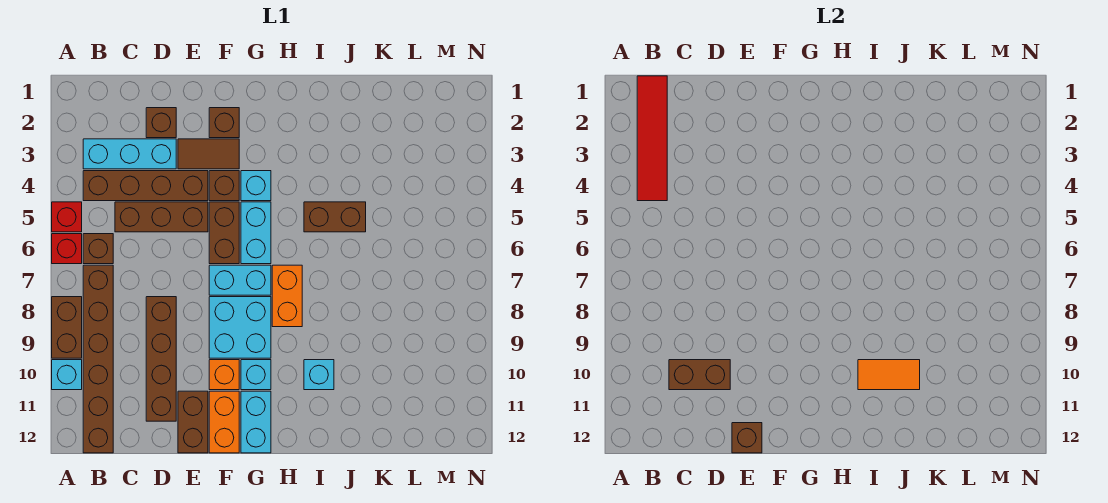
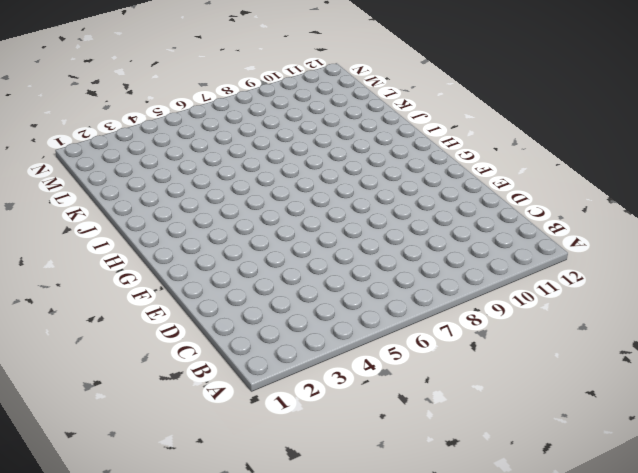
none -> red brick A5 level 1
none -> red brick A6 level 1
none -> brown brick A8:A9 level 1
none -> cyan brick A10 level 1

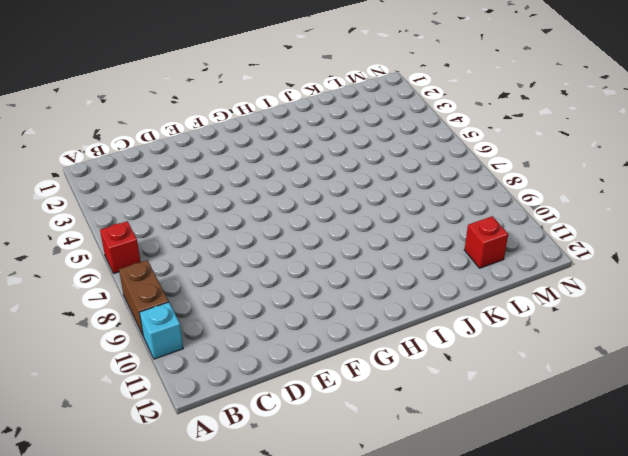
red brick L11 level 1 -> red brick A5 level 1
none -> cyan brick B3:D3 level 1
none -> brown brick B4:E4 level 1
none -> brown brick B6 level 1
none -> brown brick B7:B12 level 1

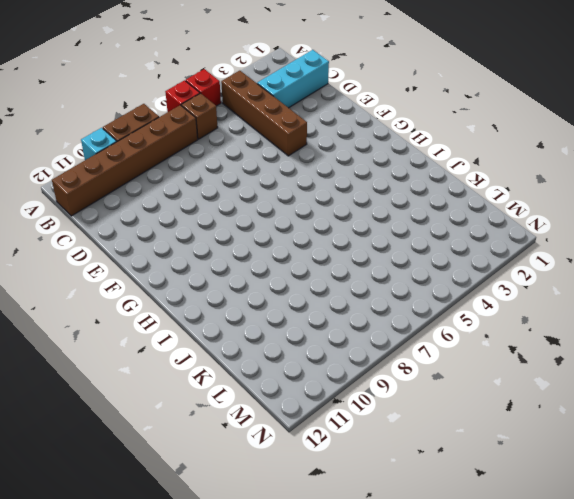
cyan brick C1:C3 level 1 -> cyan brick B3:D3 level 1
none -> brown brick C5:E5 level 1
none -> brown brick D2 level 1
none -> brown brick D8:D11 level 1
none -> brown tile E3:F3 level 1

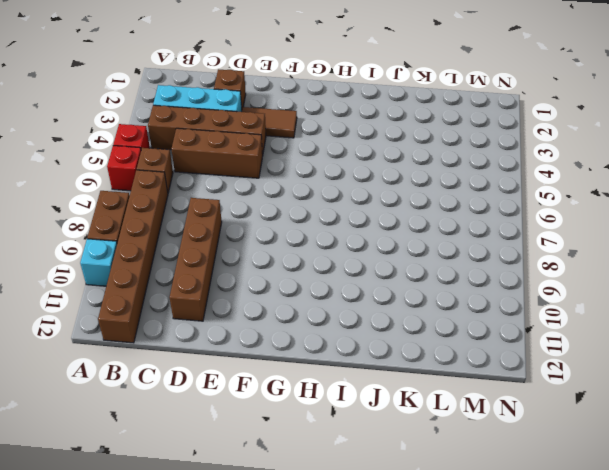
none -> brown brick E11:E12 level 1
none -> brown brick F2 level 1
none -> brown brick F4 level 1
none -> brown brick F5:F6 level 1

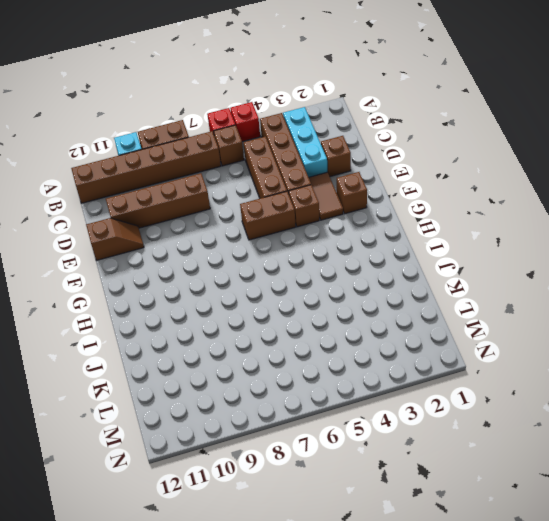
brown slope E11:E12 level 1 top 12 -> brown brick E11:E12 level 1
none -> cyan brick F7:G7 level 1
none -> cyan brick F8:G9 level 1
none -> orange brick F10 level 1
none -> orange brick F11:F12 level 1

